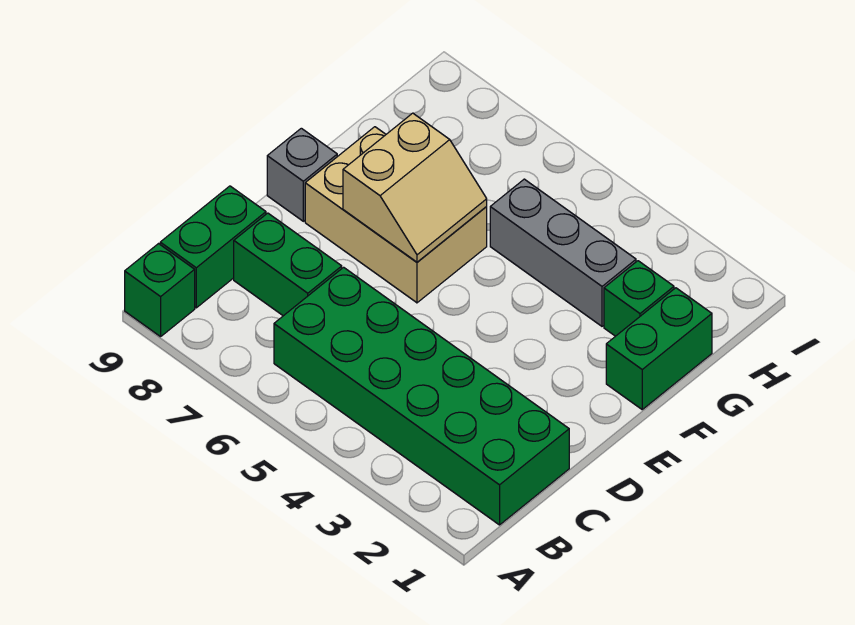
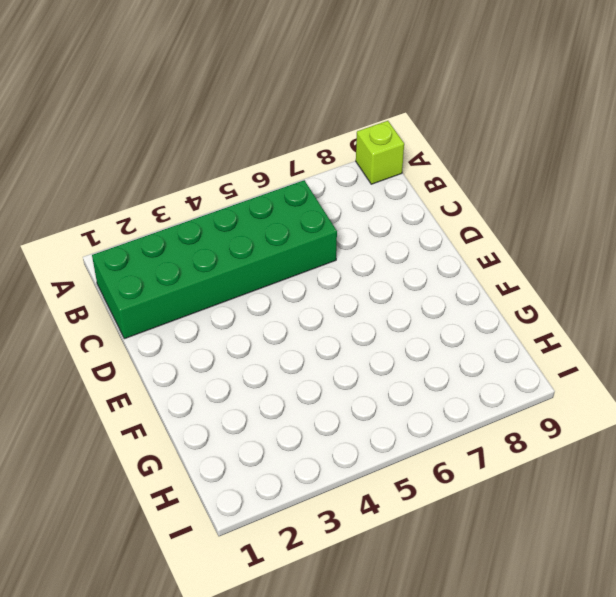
lime brick A9 level 1 -> green brick A9 level 1
none -> green brick B9:C9 level 1
none -> green brick C7:C8 level 1

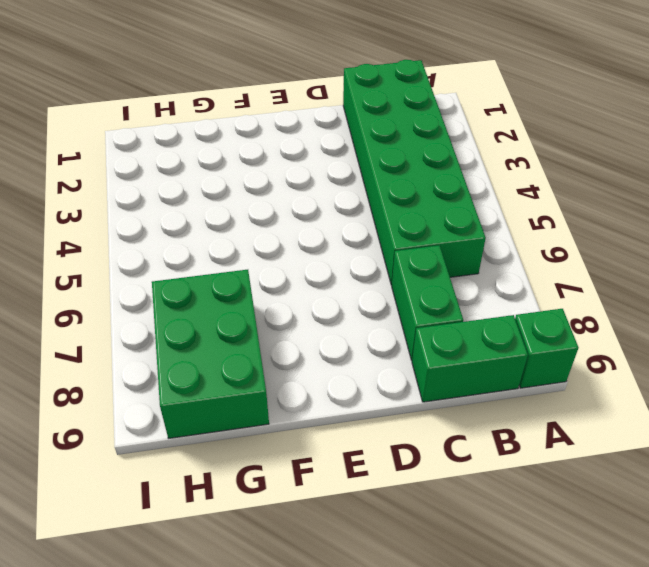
green brick G7:H9 level 1 -> none
none -> tan brick E6:F8 level 1
none -> grey brick E9 level 1

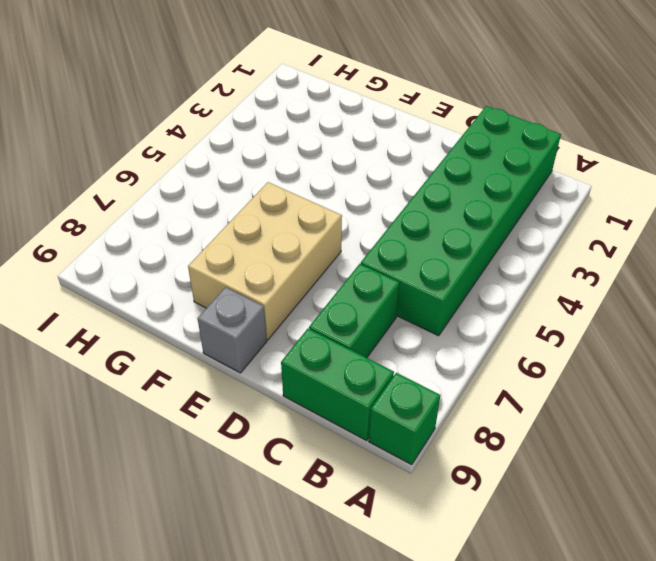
none -> green brick F1:G1 level 1
none -> green brick G2 level 1

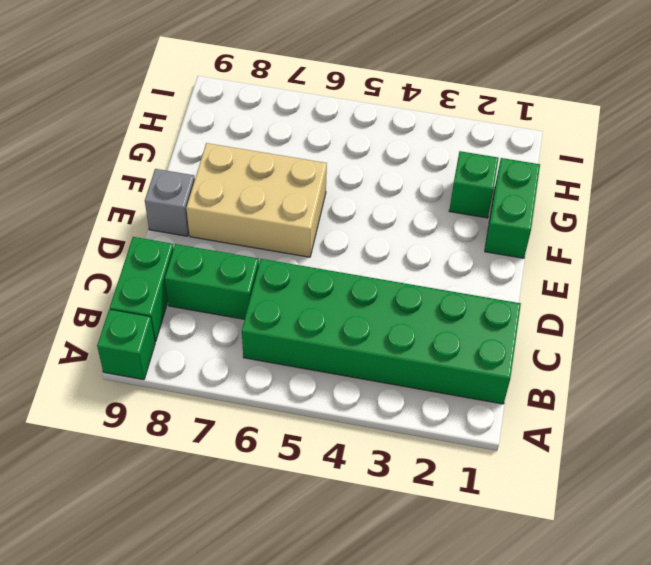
none -> grey brick G3:G5 level 1
none -> tan slope E6:F7 level 2 top 7

